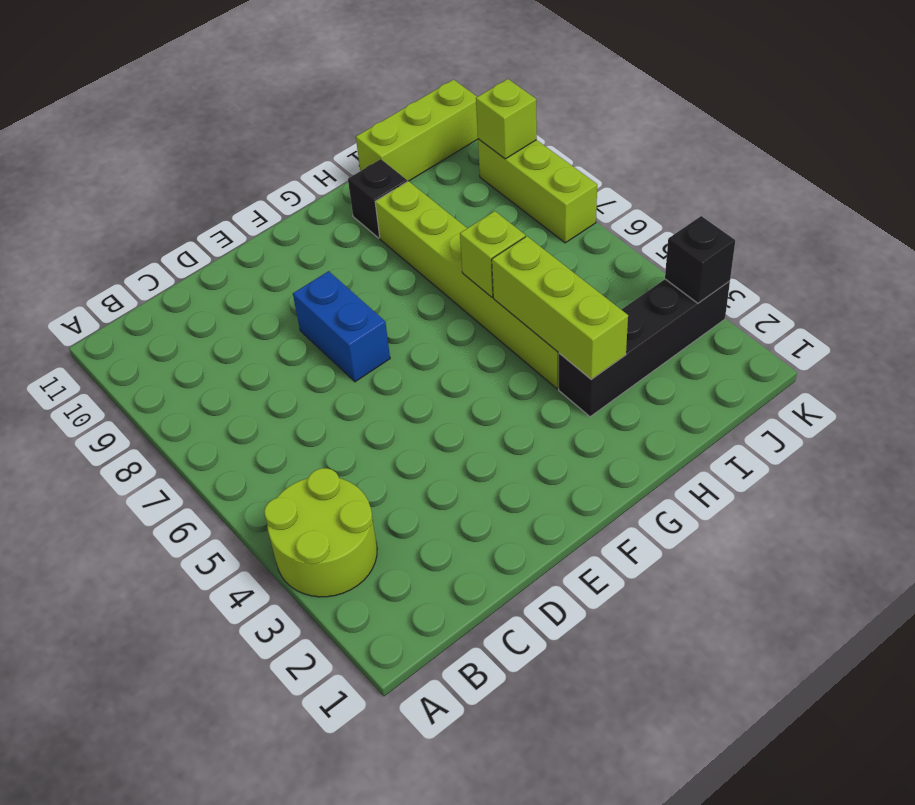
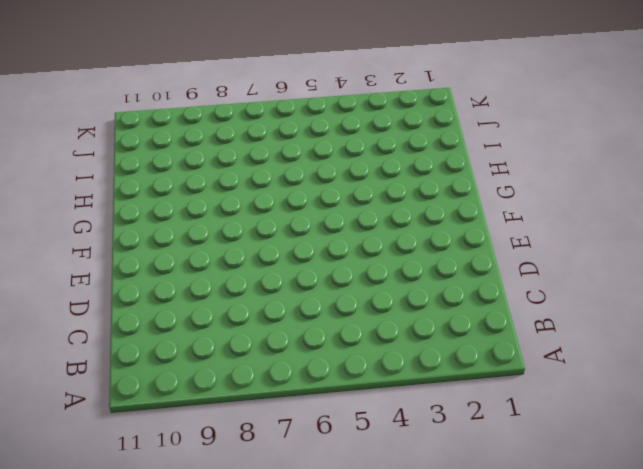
none -> lime round brick A3:B4 level 1
none -> blue brick E7:E8 level 1

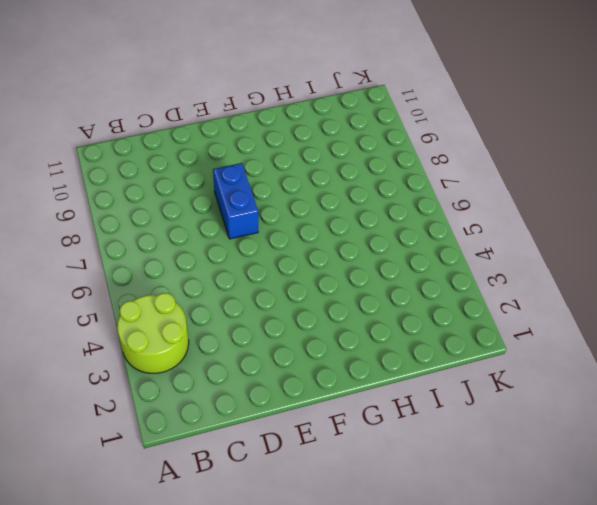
none -> black brick H3:K3 level 1
none -> lime brick H4:H9 level 1

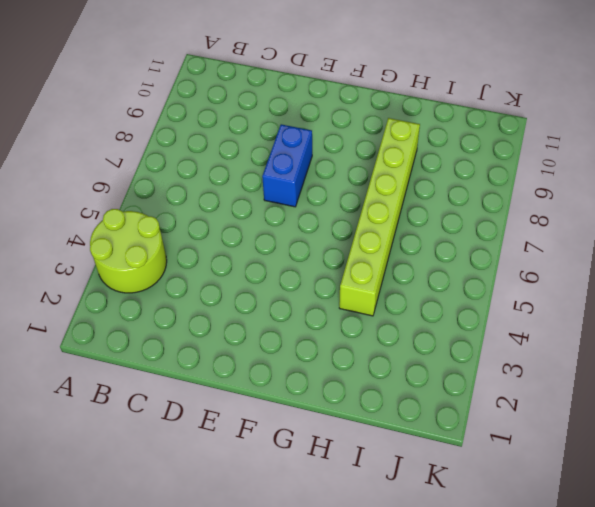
none -> black brick H3:K3 level 1
none -> black brick H10 level 1

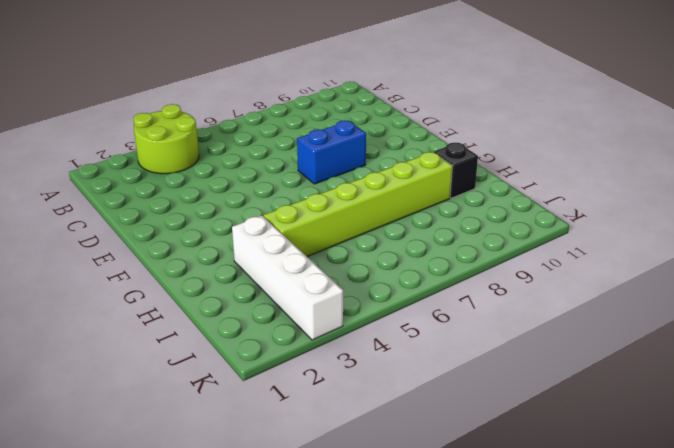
white brick H3:K3 level 1 -> black brick H3:K3 level 1
none -> lime brick I11:K11 level 1
none -> lime brick K7:K9 level 1

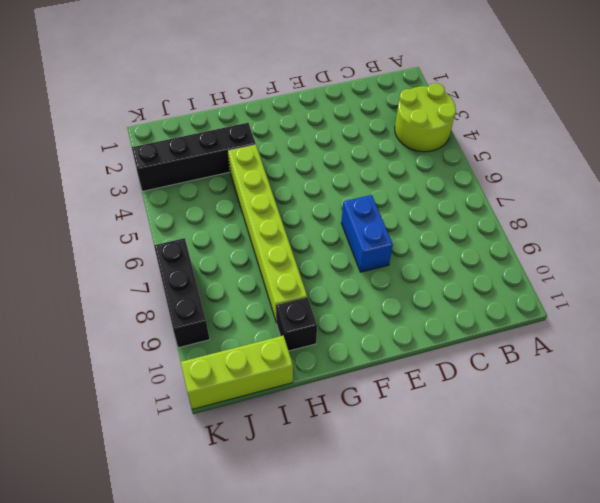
black brick K7:K9 level 1 -> lime brick K7:K9 level 1
none -> lime brick H3:H5 level 2
none -> lime brick H6 level 2

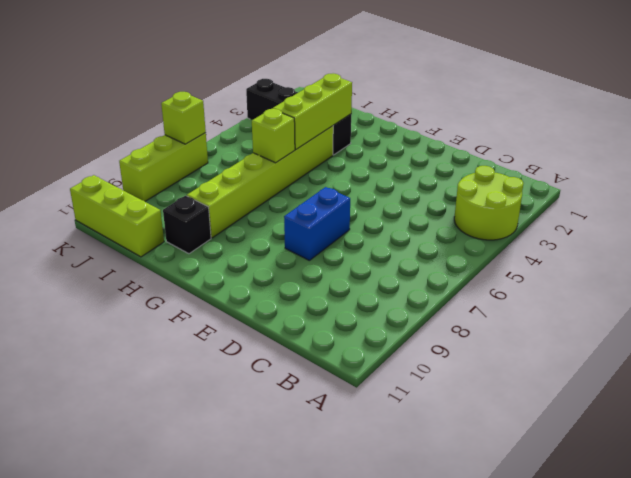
lime brick K7 level 2 -> lime brick K9 level 2
none -> black brick K3 level 2

